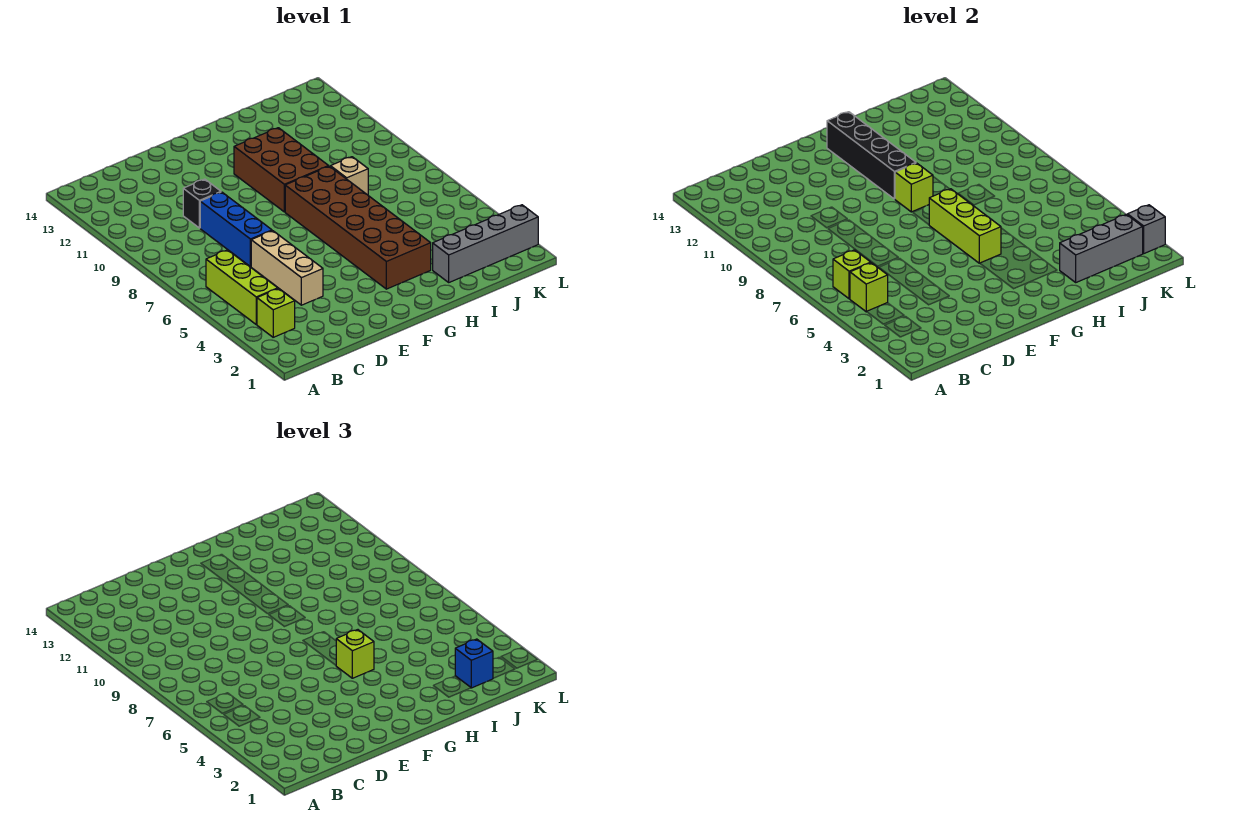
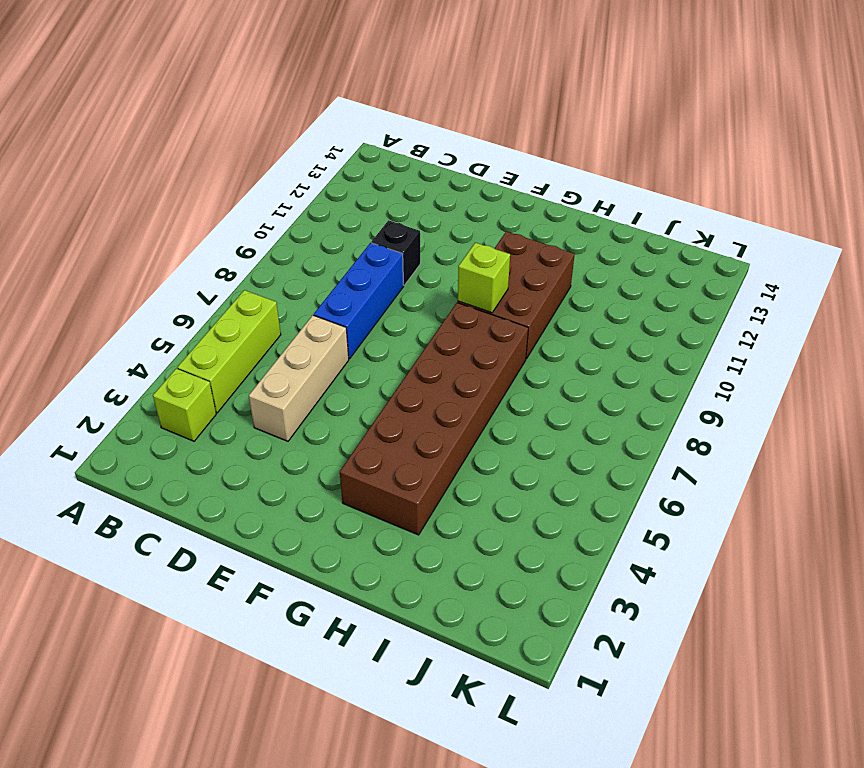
none -> grey brick I2:L2 level 1
none -> tan brick I8 level 1
none -> lime brick B5 level 2

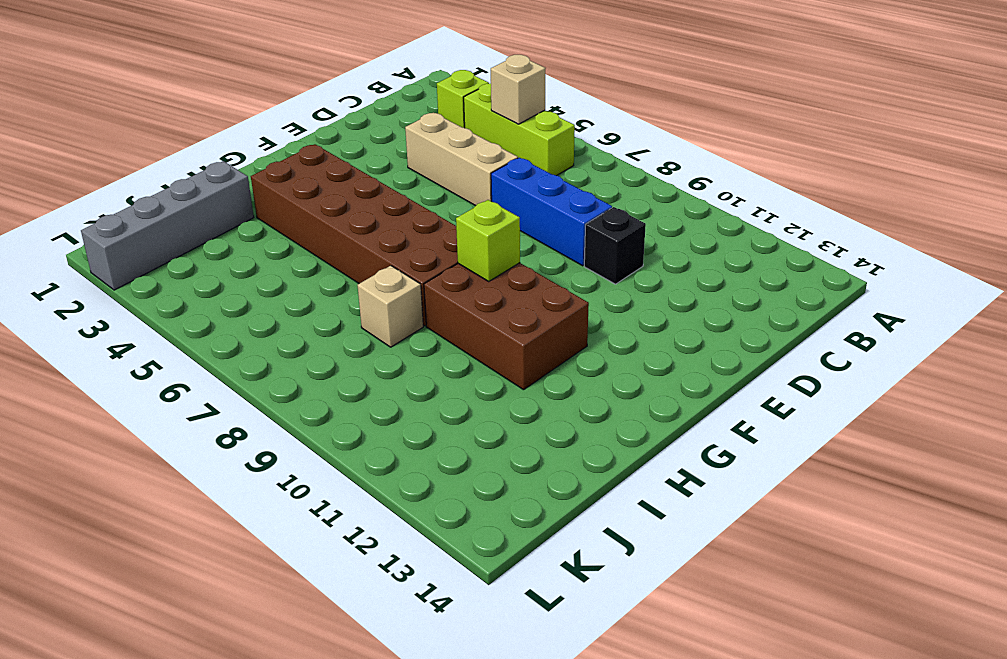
tan brick B5 level 2 -> lime brick B5 level 2
none -> lime brick B6 level 2
none -> lime brick G5:G7 level 2
none -> black brick G10:G13 level 2

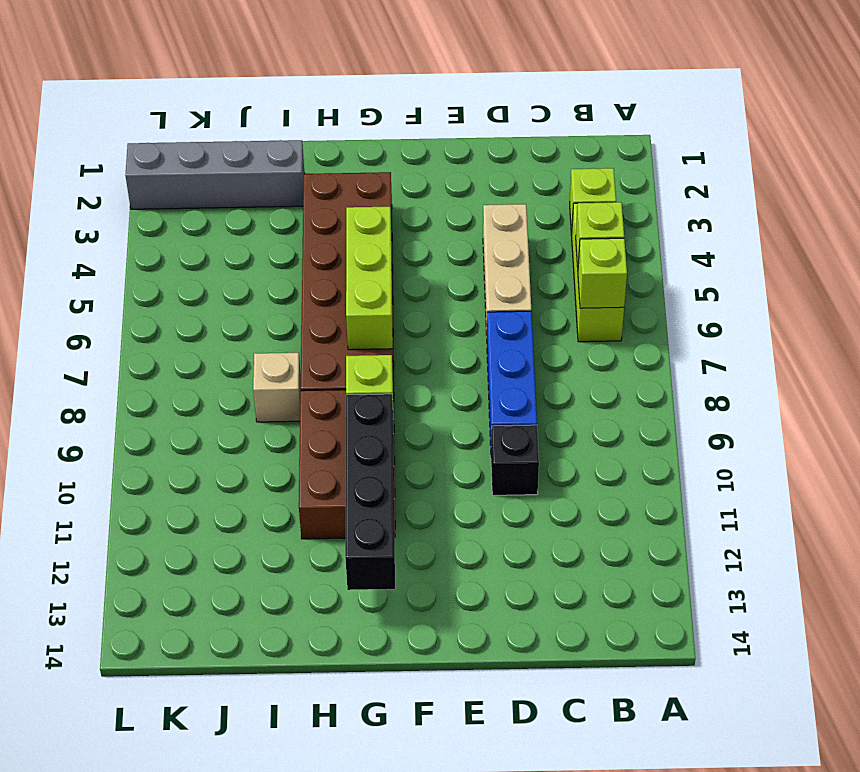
none -> grey brick I2:K2 level 2
none -> grey brick L2 level 2
none -> lime brick G5 level 3

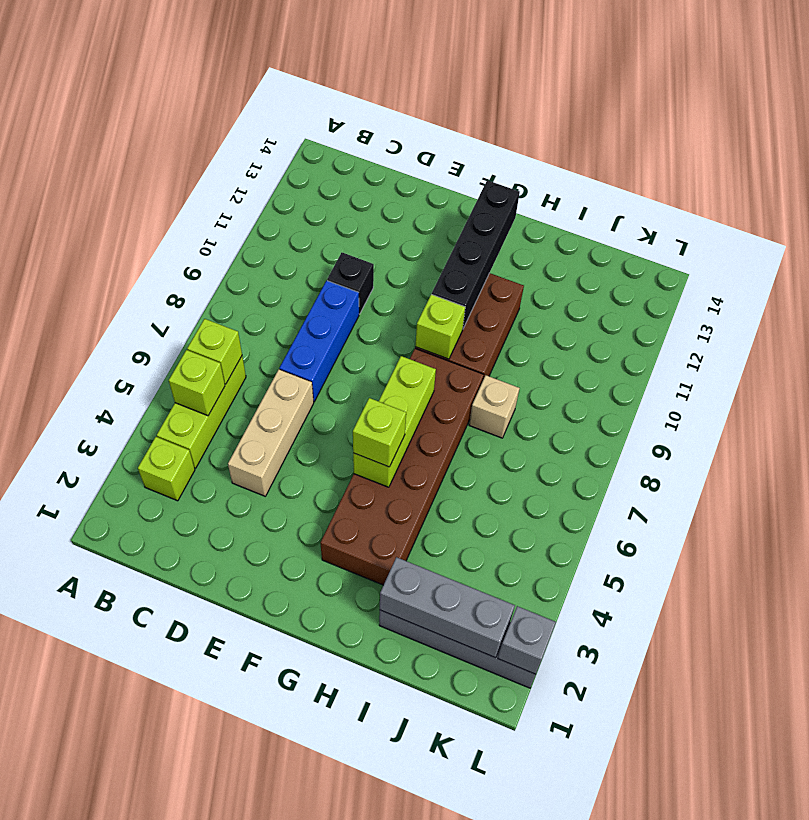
none -> blue brick J2 level 3

